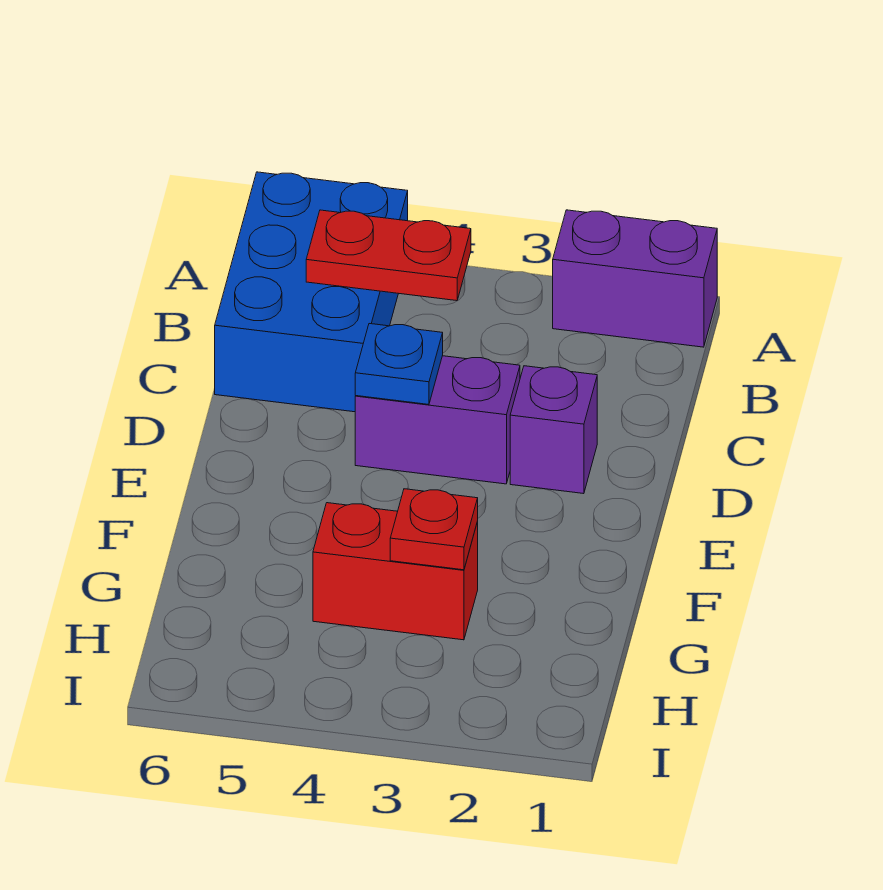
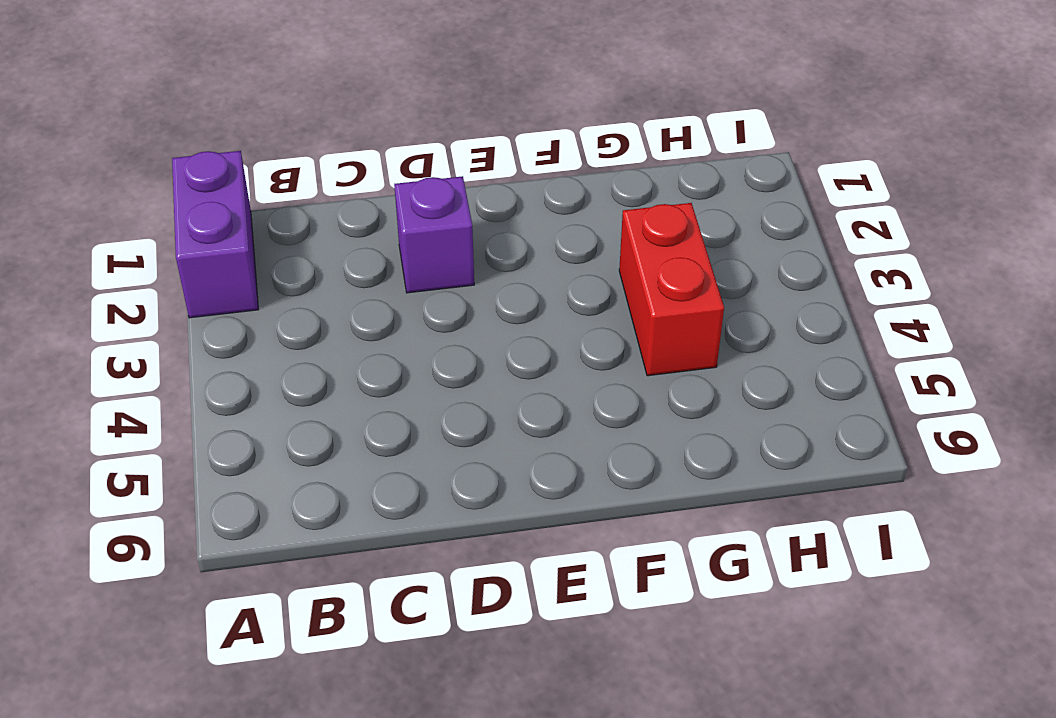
none -> blue brick A5:C6 level 1
none -> purple brick D3:D4 level 1

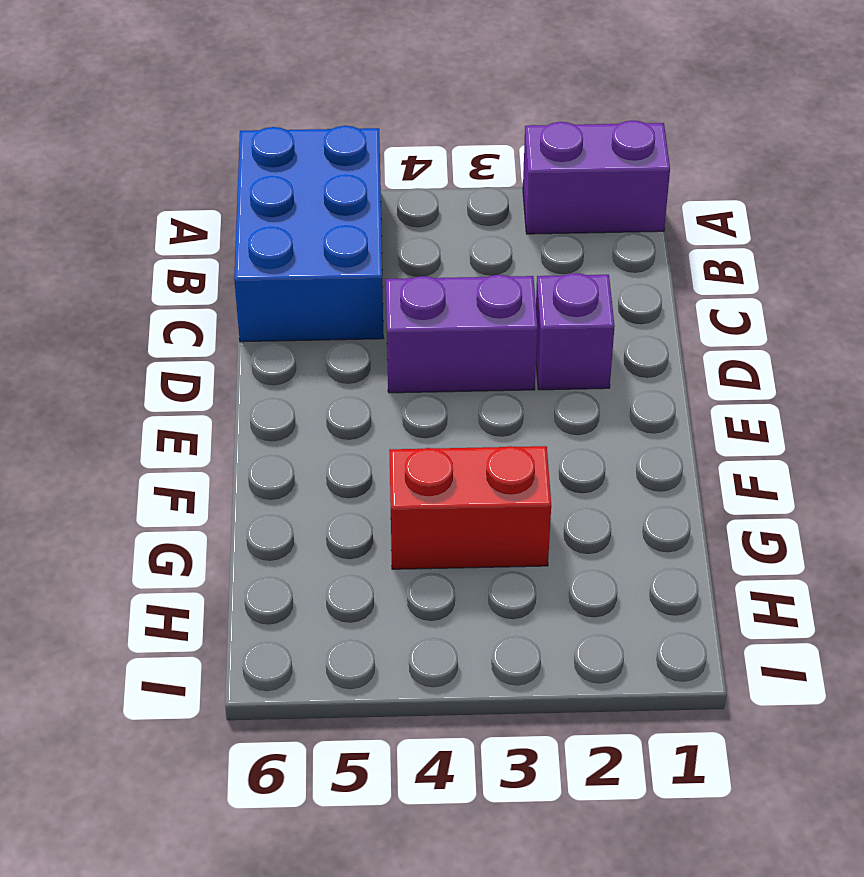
none -> red plate B4:B5 level 2
none -> blue plate D4 level 2

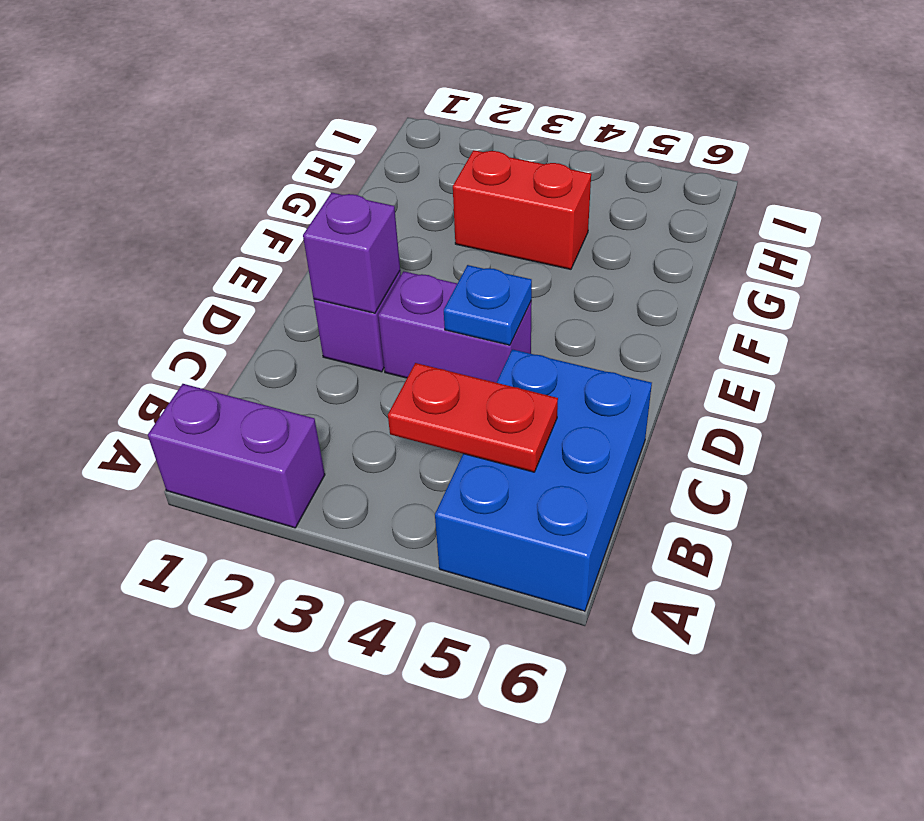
purple brick D2 level 2 -> none
none -> red plate G3 level 2

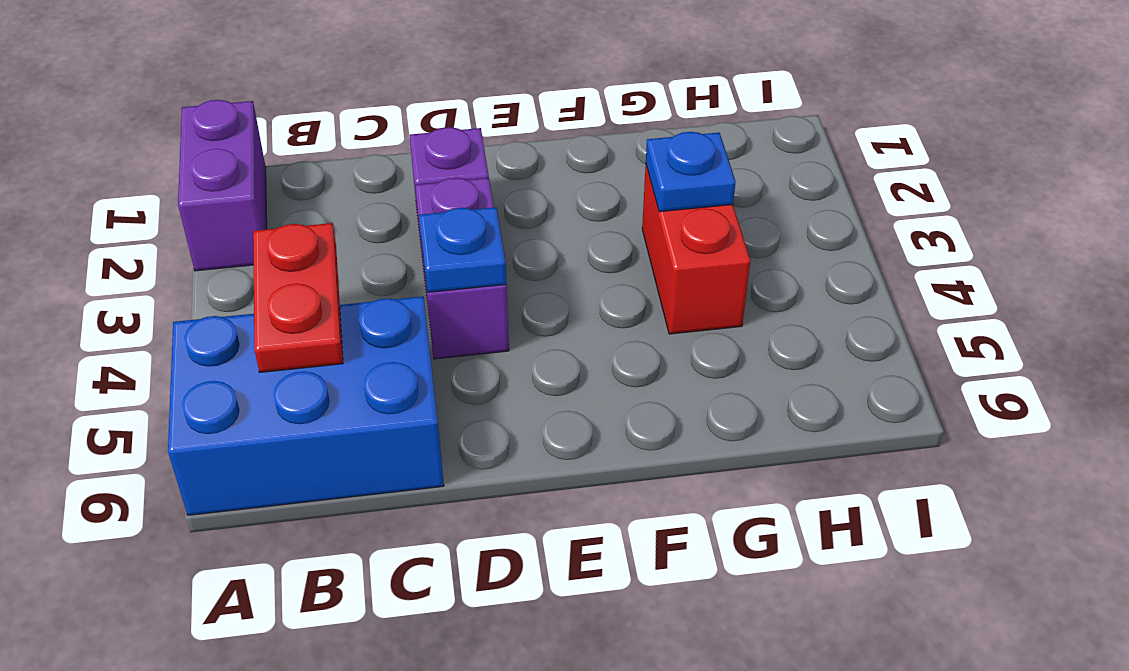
blue plate G3 level 2 -> red plate G3 level 2

